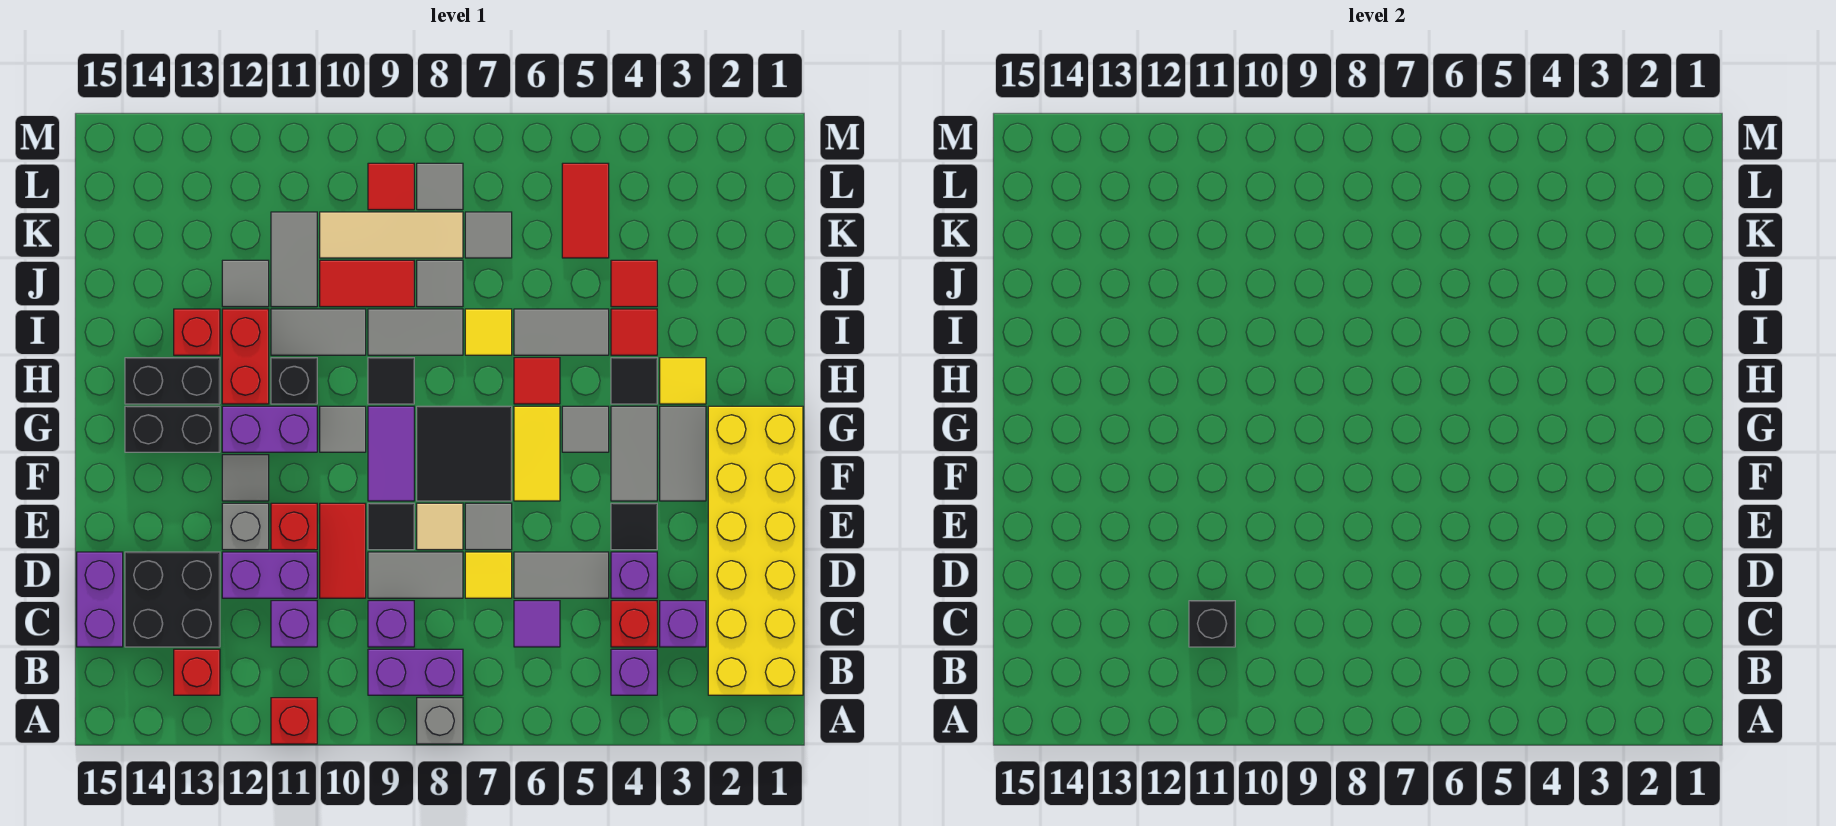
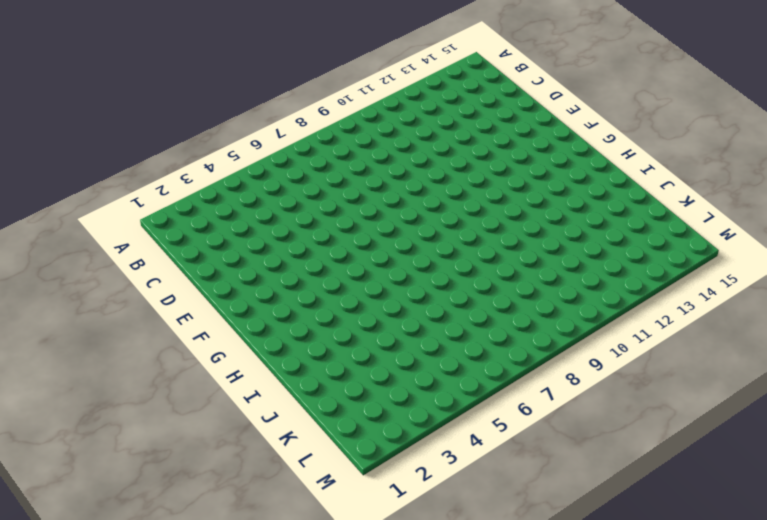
none -> grey brick A8 level 1
none -> red brick A11 level 1
none -> yellow brick B1:G2 level 1
none -> purple brick B4 level 1

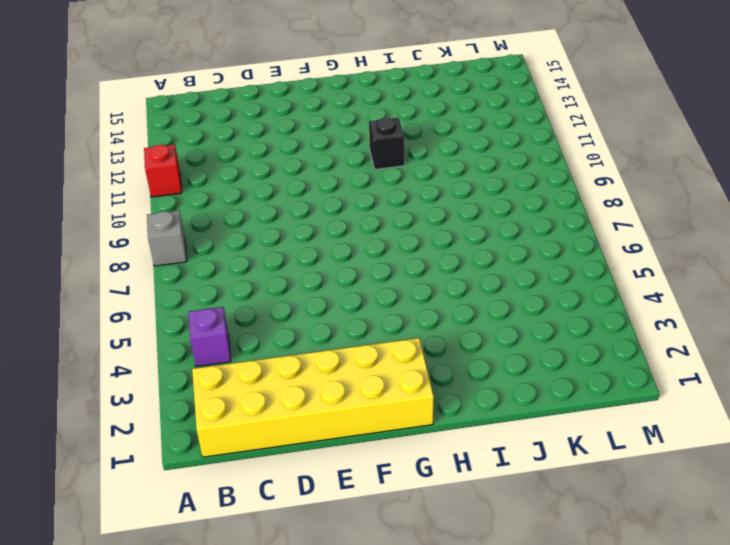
none -> purple brick B8:B9 level 1
none -> red brick B13 level 1
none -> purple brick C3 level 1
none -> red brick C4 level 1

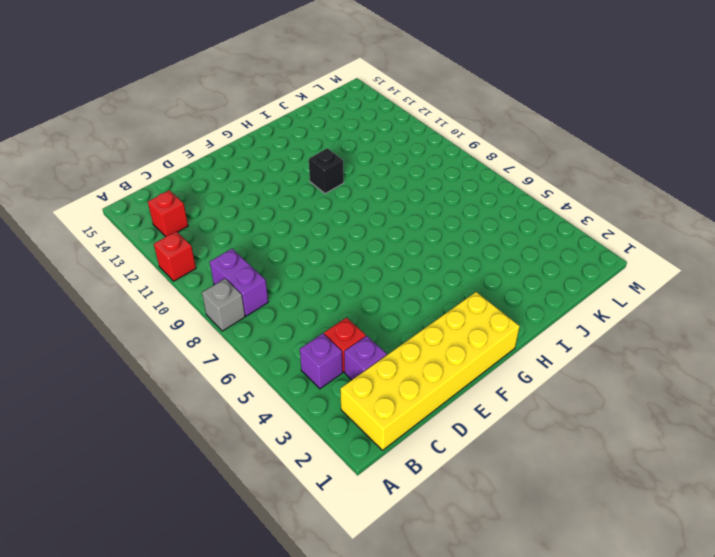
none -> purple tile C6 level 1
none -> purple brick C9 level 1
none -> purple brick C11 level 1
none -> black brick C13:D14 level 1

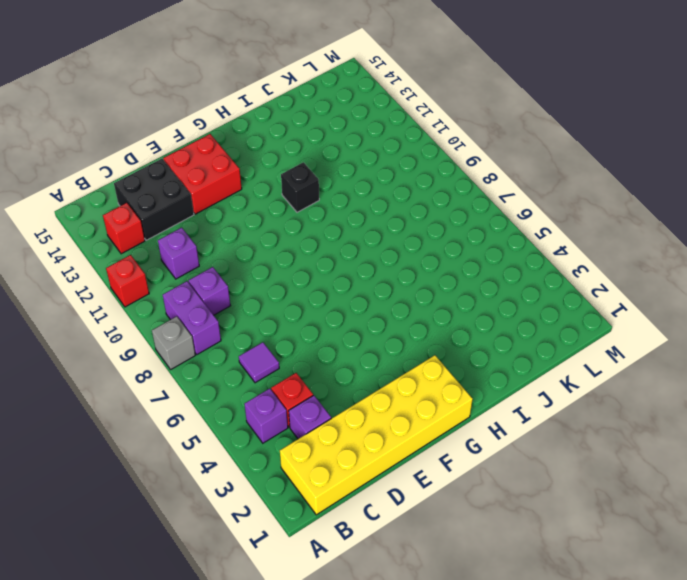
red brick E13:F14 level 1 -> none
none -> purple brick C15:D15 level 1
none -> purple brick D4 level 1
none -> grey tile D5:D6 level 1
none -> yellow tile D7 level 1

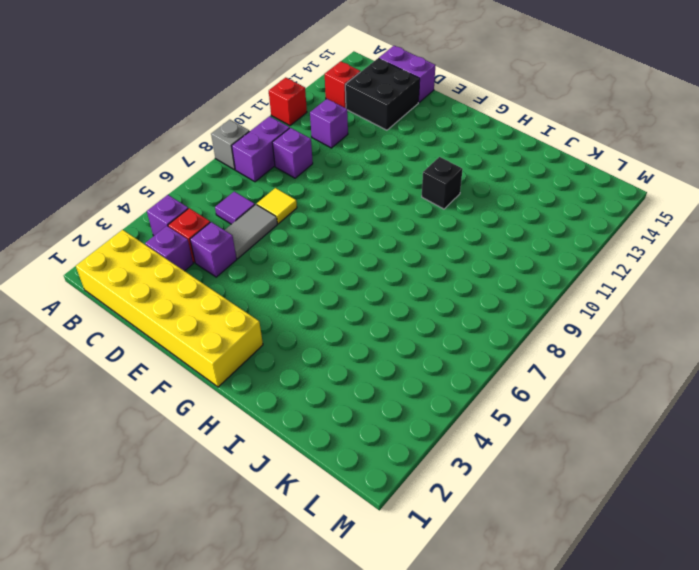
none -> grey tile D8:D9 level 1
none -> red tile D10:E10 level 1
none -> purple brick D11:D12 level 1
none -> black tile E4 level 1

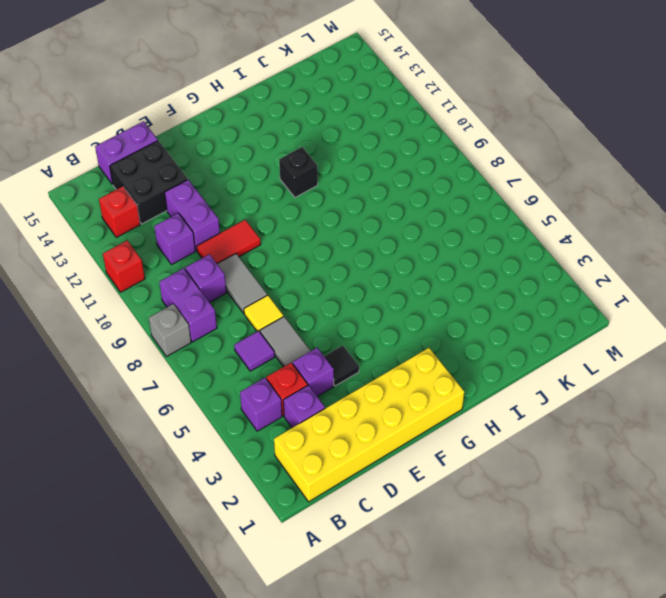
none -> grey tile E7 level 1
none -> tan tile E8 level 1
none -> black tile E9 level 1
none -> red brick E11 level 1

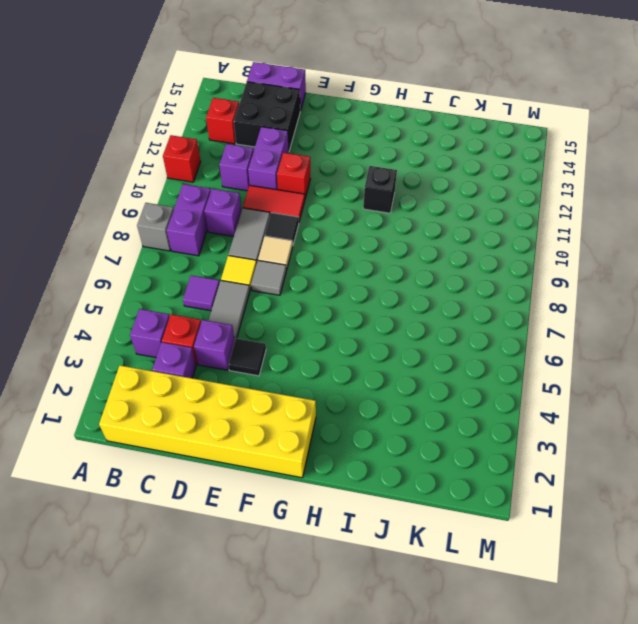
none -> grey brick E12 level 1
none -> grey tile F3:G3 level 1
none -> grey tile F4:G4 level 1
none -> yellow tile F6:G6 level 1

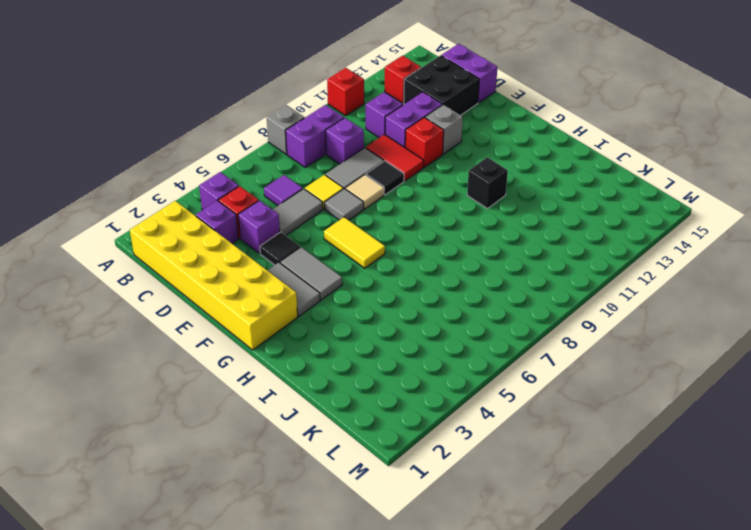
none -> black tile F7:G8 level 1
none -> purple tile F9:G9 level 1
none -> grey tile F12 level 1
none -> grey tile G5 level 1

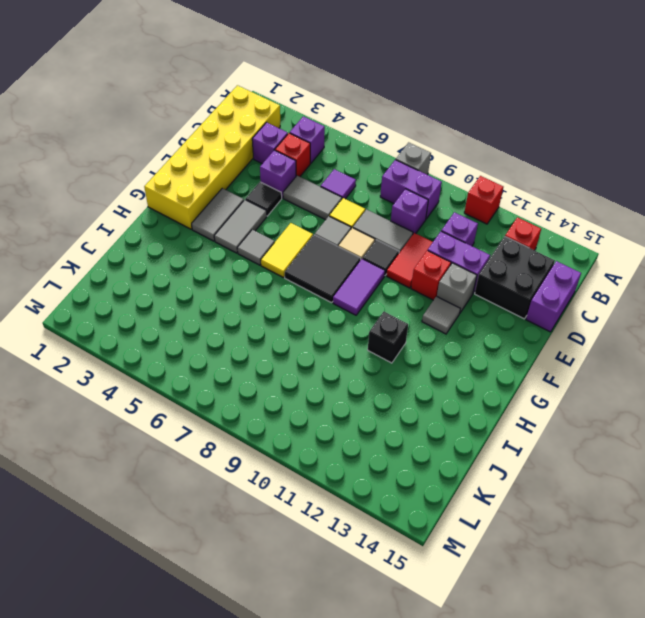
none -> grey tile G10 level 1
none -> purple brick G11:G12 level 1
none -> black brick G13:G14 level 1
none -> yellow tile H3 level 1

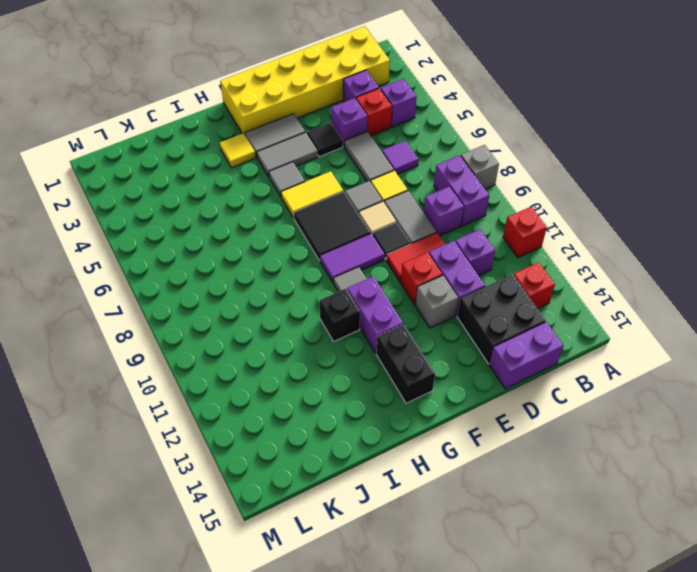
none -> grey tile F12 level 1
none -> black tile H4 level 1
none -> red tile H6 level 1
none -> black tile H9 level 1

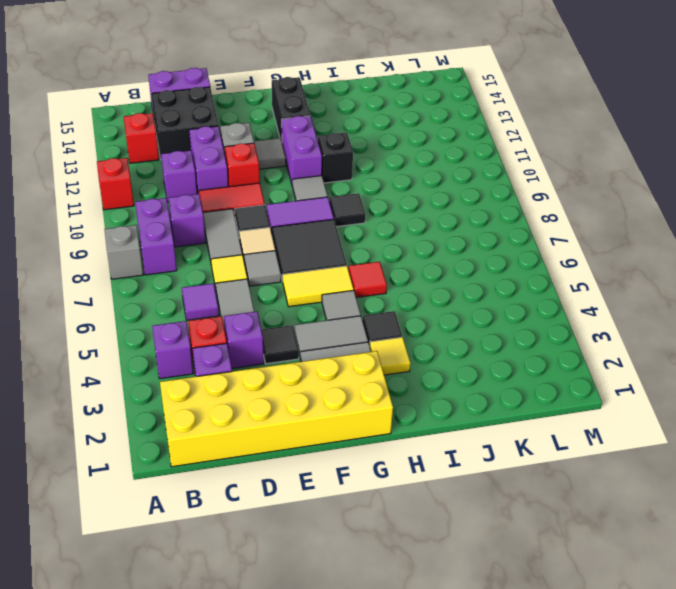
none -> red brick H12:I12 level 1
none -> black brick H13:H14 level 1
none -> red tile I4 level 1
none -> grey tile I5:I6 level 1

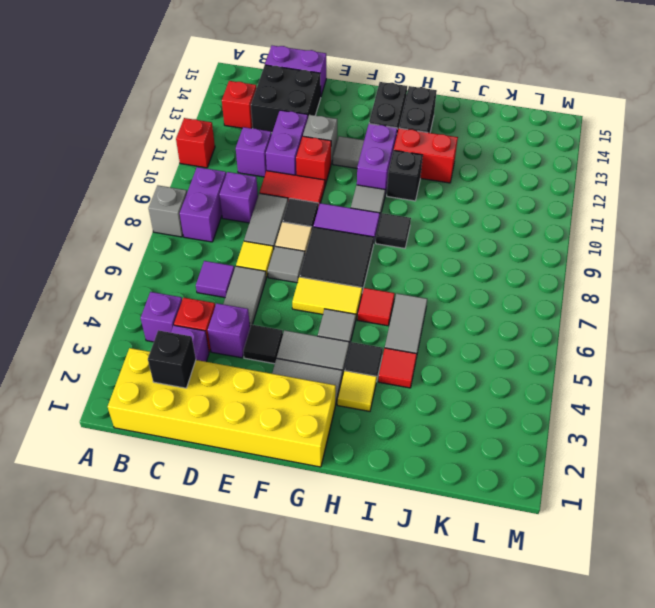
black brick C2 level 2 -> black brick C11 level 2
none -> yellow tile I7 level 1
none -> grey tile I8:I9 level 1
none -> grey tile I10:I11 level 1
none -> red brick I13 level 1

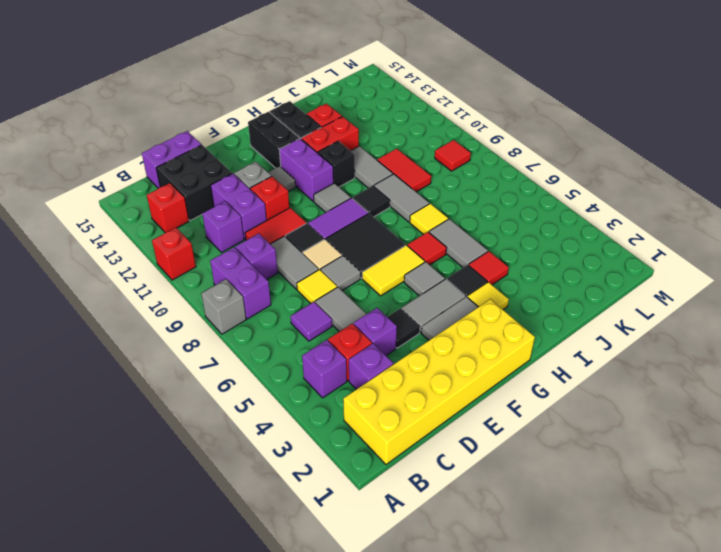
none -> red tile J4 level 1
none -> grey tile J8 level 1
none -> grey tile J11:K11 level 1
none -> grey tile J12 level 1

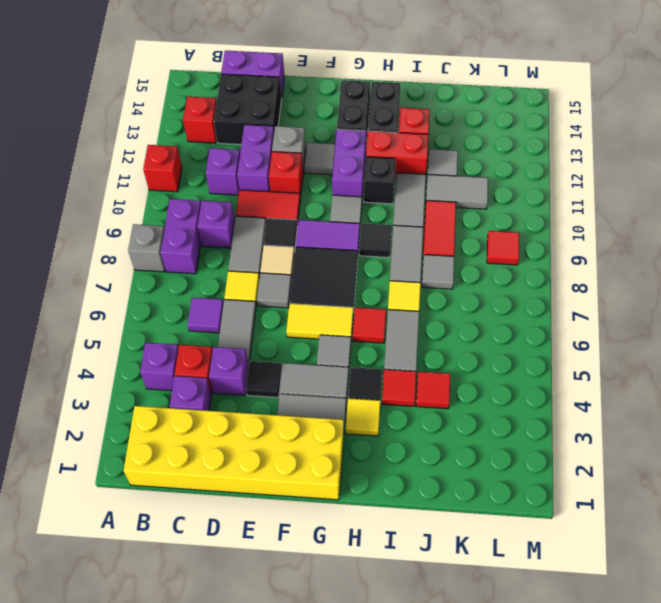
none -> red tile K5:L5 level 1
none -> grey tile K7 level 1
none -> tan tile K8:K10 level 1
none -> grey tile L8 level 1

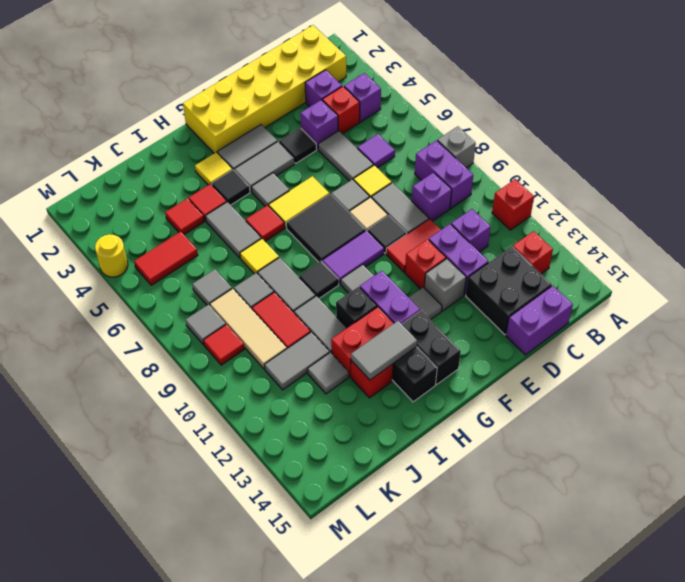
grey tile H13:I13 level 2 -> none
yellow round brick M4 level 1 -> none
none -> black brick C11 level 2

